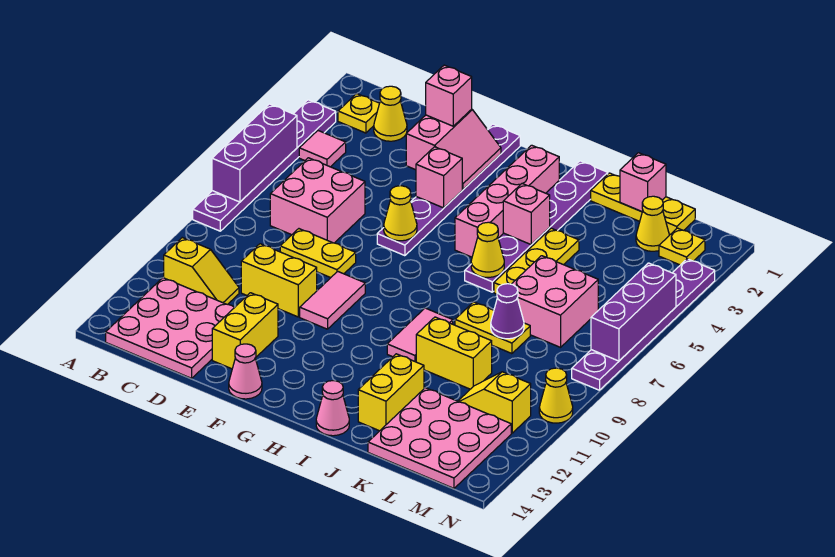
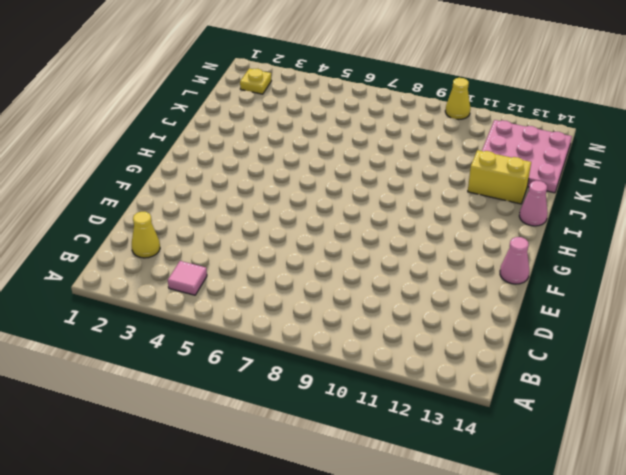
none -> purple plate A3:A8 level 1
none -> yellow plate B2 level 1
none -> yellow slope B11:C11 level 1 top B
none -> pink plate B12:D14 level 1

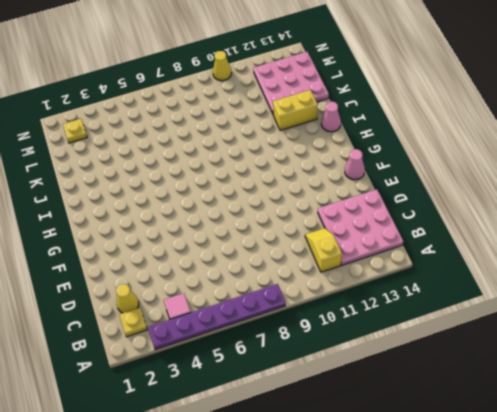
none -> pink brick C6:D7 level 1
none -> yellow plate D8:E8 level 1
none -> yellow brick D10:E10 level 1
none -> yellow brick E12:E13 level 1

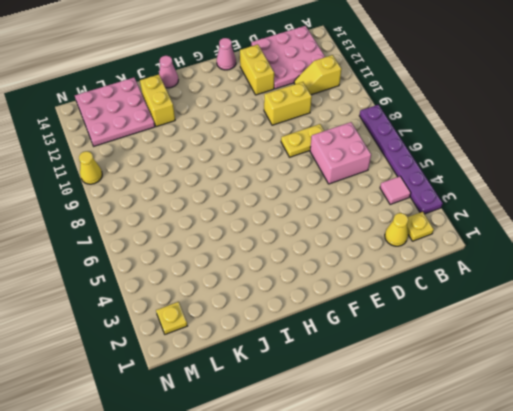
none -> purple plate F1:F6 level 1
none -> pink tile F9:F10 level 1
none -> pink brick H2:H5 level 1
none -> purple plate I1:I6 level 1

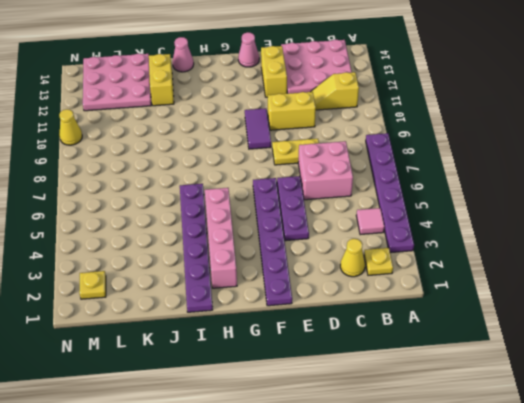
purple plate E4:E6 level 1 -> none
purple tile F9:F10 level 1 -> pink tile F9:F10 level 1
none -> pink tile I9:I10 level 1
none -> yellow plate J1:L1 level 1
none -> yellow plate J4:J6 level 1
none -> yellow plate J8:K8 level 1

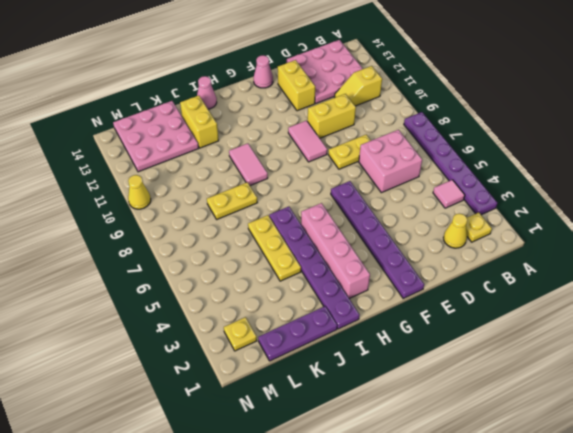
purple plate J1:L1 level 1 -> yellow plate J1:L1 level 1
none -> yellow brick J10:K10 level 1
none -> pink brick K6:L7 level 1
none -> yellow cone L2 level 1
none -> yellow slope L11:M11 level 1 top M

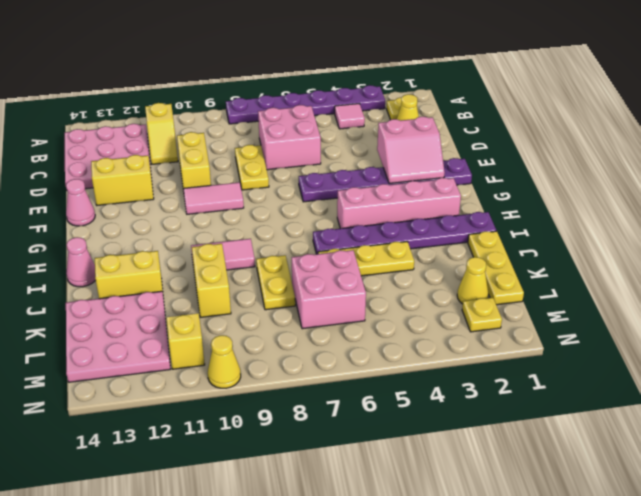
none -> purple plate N3:N8 level 1
none -> purple brick A5:A7 level 2
none -> pink brick F4 level 2
none -> yellow cone F6 level 2

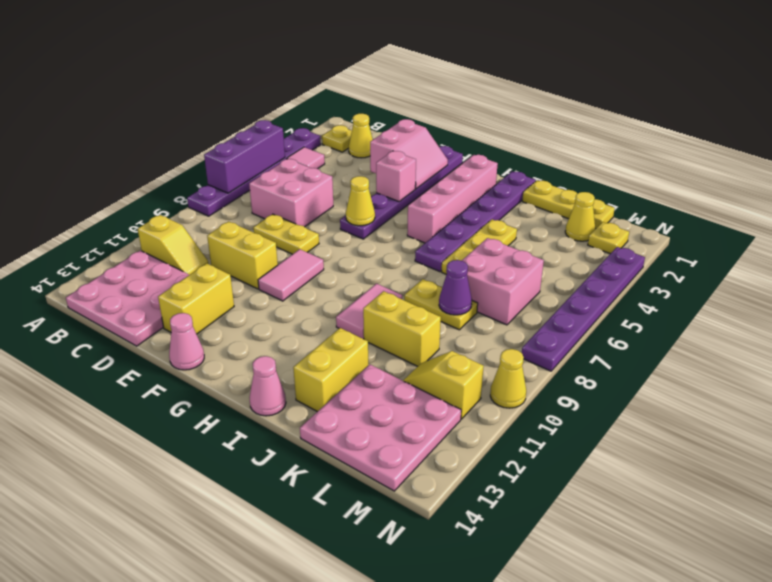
none -> pink brick I4 level 2
none -> yellow cone I6 level 2
none -> pink brick K1 level 2
none -> purple brick N5:N7 level 2

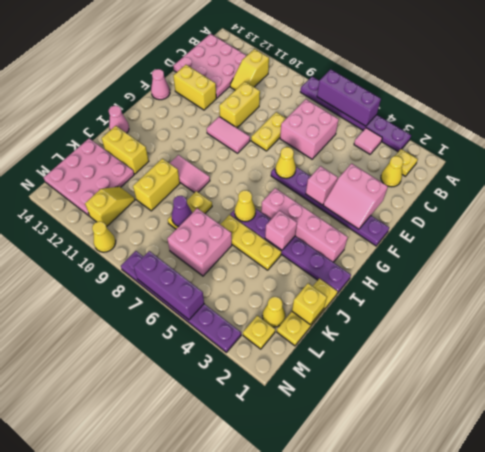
yellow brick K1 level 2 -> pink brick K1 level 2
none -> pink brick E2 level 3

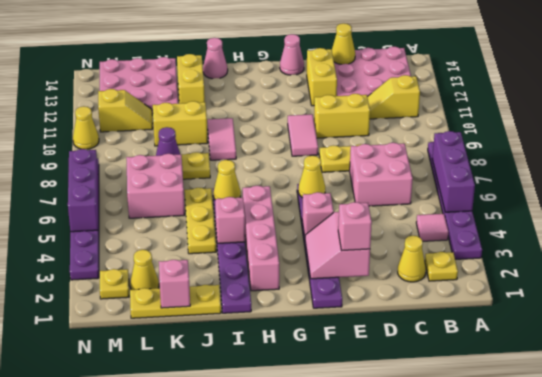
yellow cone D14 level 2 -> none

